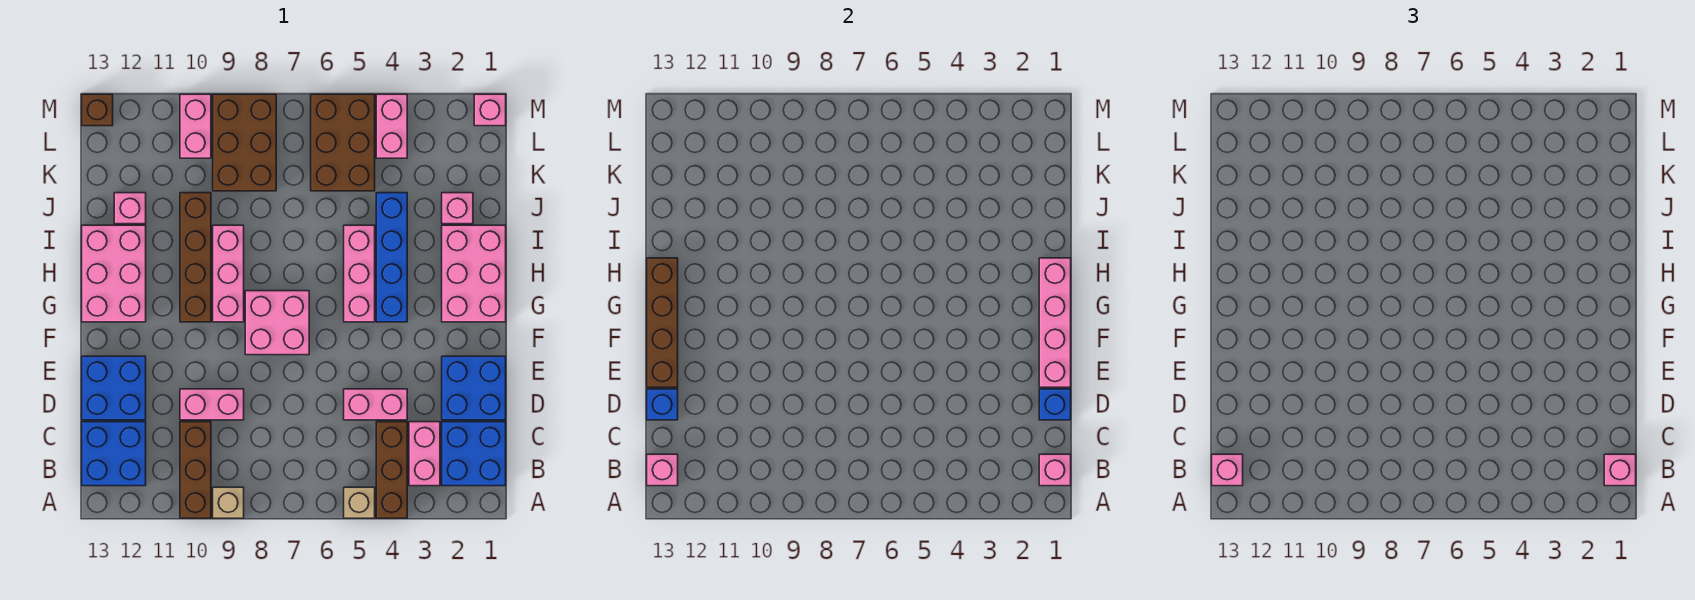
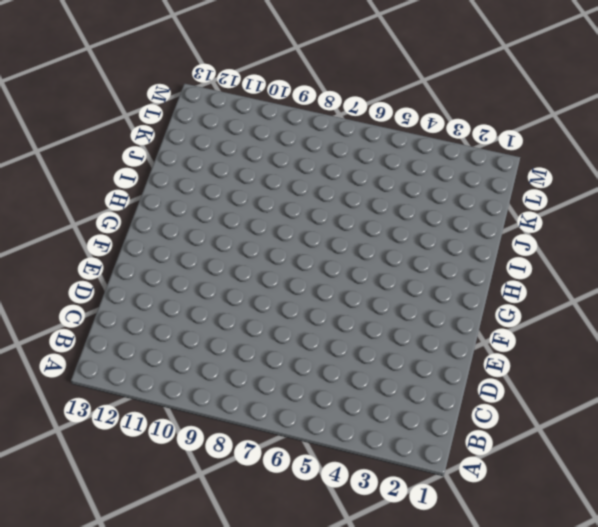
none -> brown brick A4:C4 level 1
none -> tan brick A5 level 1
none -> tan brick A9 level 1
none -> brown brick A10:C10 level 1

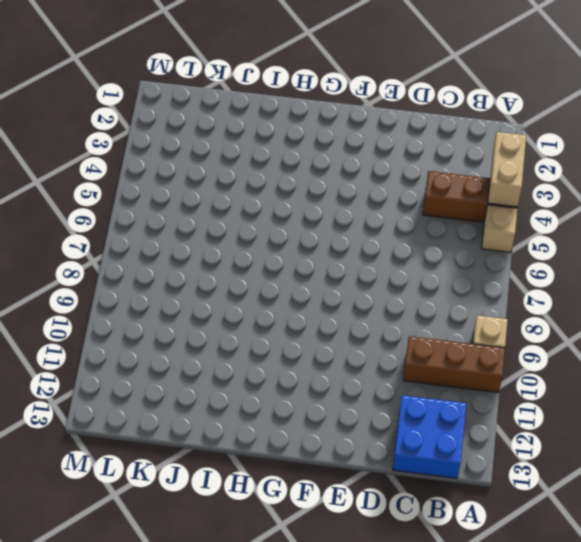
tan brick A3:A4 level 2 -> none
none -> blue brick B1:C2 level 1
none -> pink brick B3:C3 level 1
none -> blue brick D1:E2 level 1
none -> pink brick D4:D5 level 1

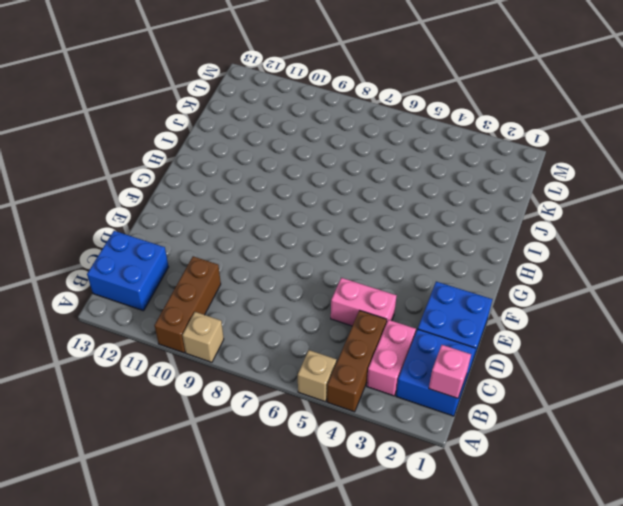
none -> pink brick D9:D10 level 1
none -> blue brick D12:E13 level 1
none -> pink brick F7:G8 level 1
none -> pink brick G1:I2 level 1

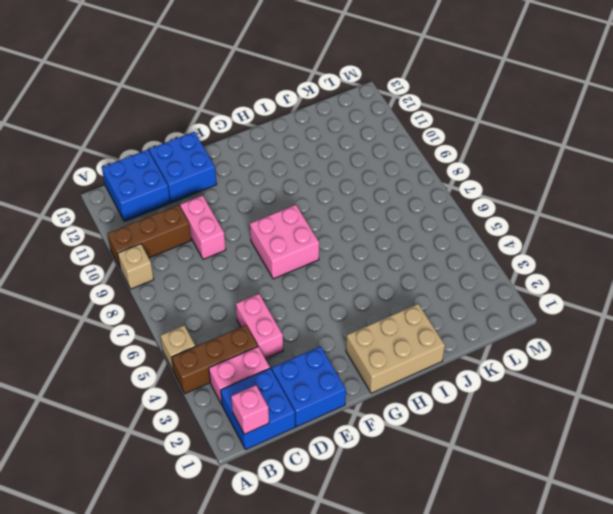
tan brick G1:I2 level 1 -> pink brick G1:I2 level 1
none -> blue brick G4:J4 level 1
none -> pink brick G5:I5 level 1
none -> pink brick G9:I9 level 1
none -> brown brick G10:J10 level 1

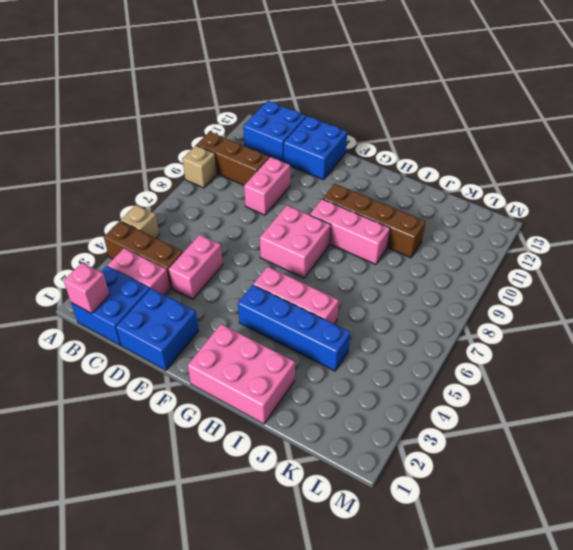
none -> pink brick G12:I13 level 1
none -> pink brick J2 level 1
none -> pink brick J12 level 1
none -> brown brick K5:M6 level 1

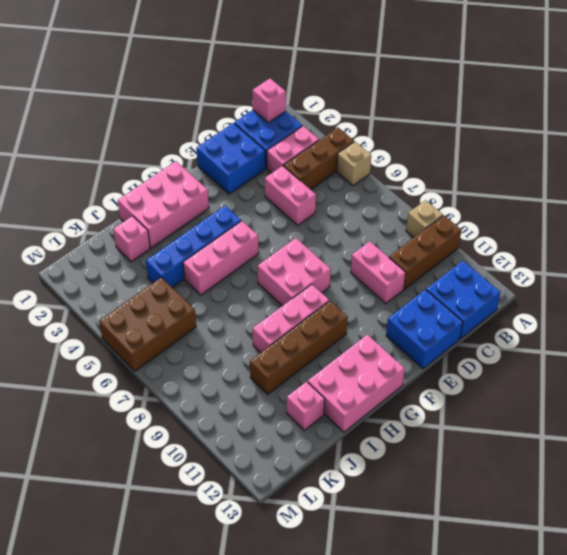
none -> brown brick K8:M9 level 1
none -> pink brick L4:M4 level 1
none -> pink brick L10:M10 level 1
none -> pink brick M1 level 1

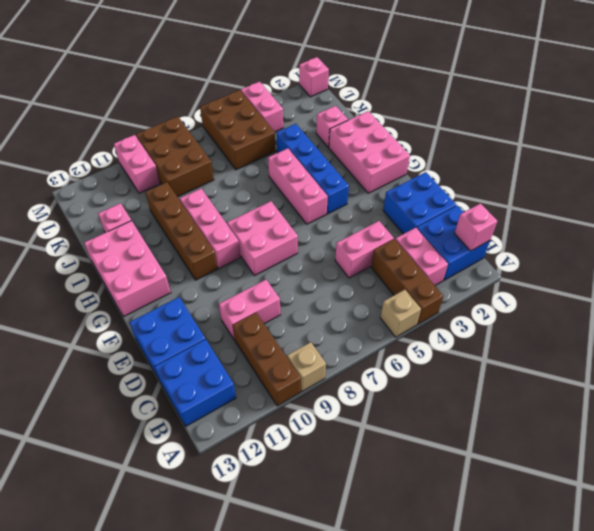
none -> brown brick M13 level 1
none -> pink brick B13 level 2
none -> blue brick D1 level 2
none -> blue brick D13 level 2

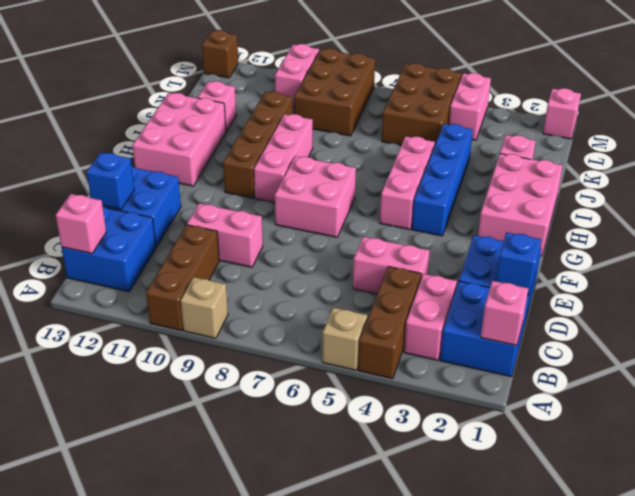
none -> pink brick E1:H1 level 2
none -> brown brick E13:H13 level 2
none -> pink brick B1 level 3
none -> pink brick B13 level 3

